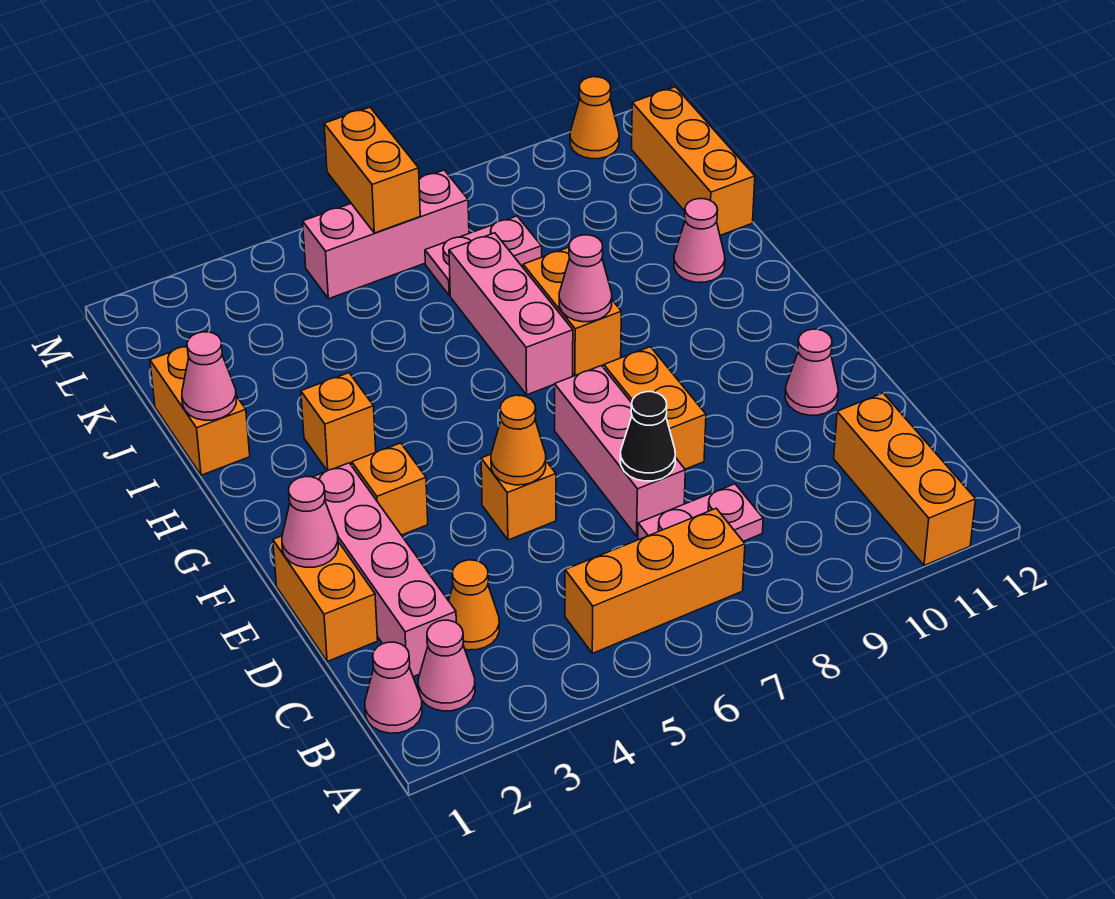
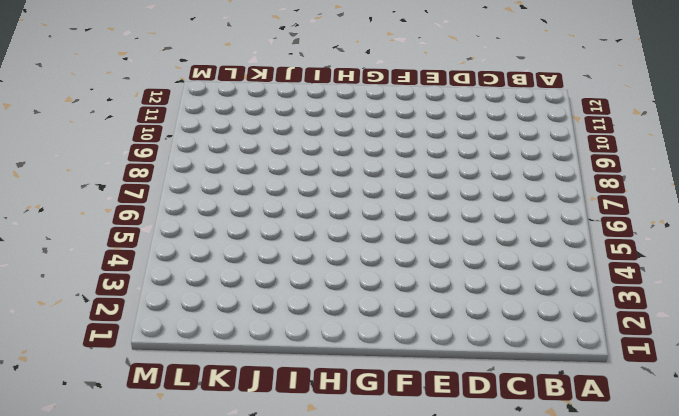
none -> orange brick A11:C11 level 1
none -> pink cone B1 level 1
none -> pink cone B2 level 1

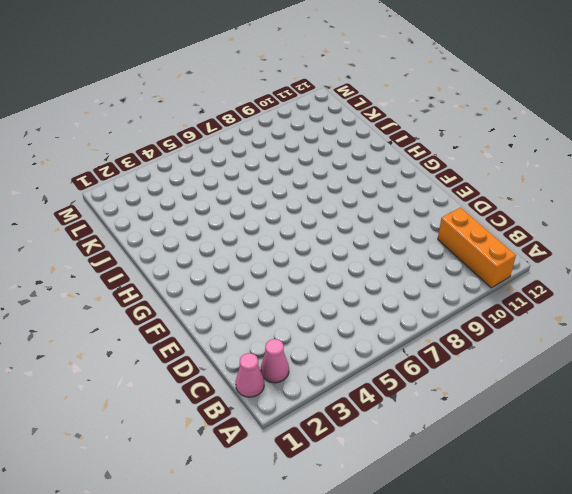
none -> orange brick B5:B7 level 1
none -> pink brick C2:F2 level 1
none -> orange cone C3 level 1

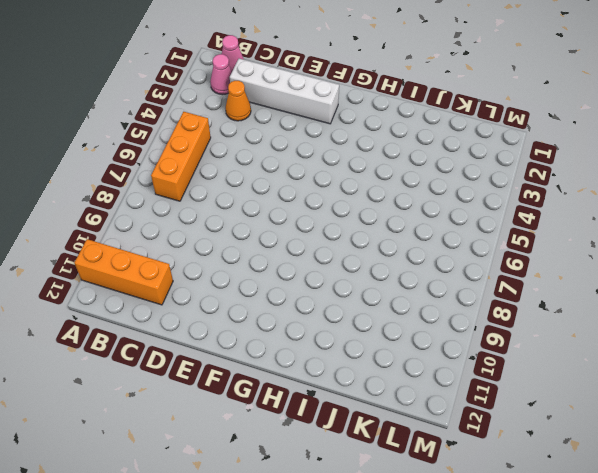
white brick C2:F2 level 1 -> pink brick C2:F2 level 1
none -> pink plate C7:C8 level 1
none -> orange brick D1:E1 level 1
none -> pink brick D7:F7 level 1

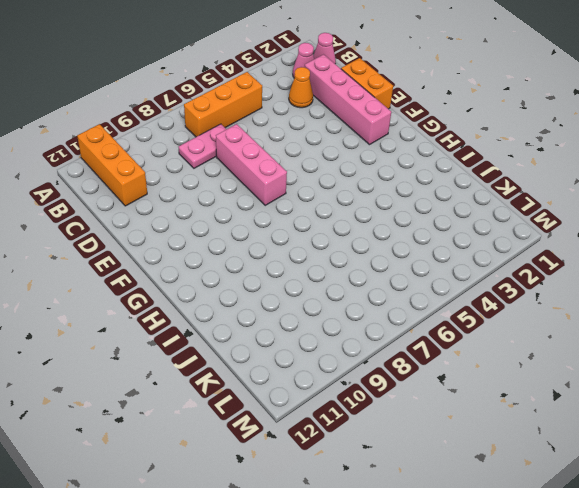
none -> orange brick E5 level 1
none -> orange brick E8:F8 level 1
none -> pink cone E11 level 1

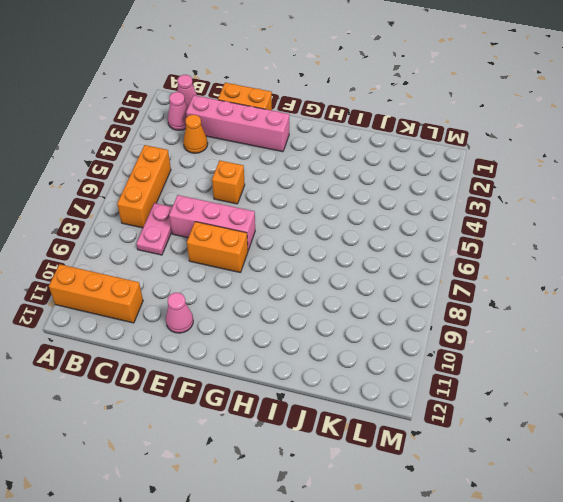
none -> orange brick F3 level 1
none -> orange brick H3 level 1
none -> pink brick H7:J7 level 1

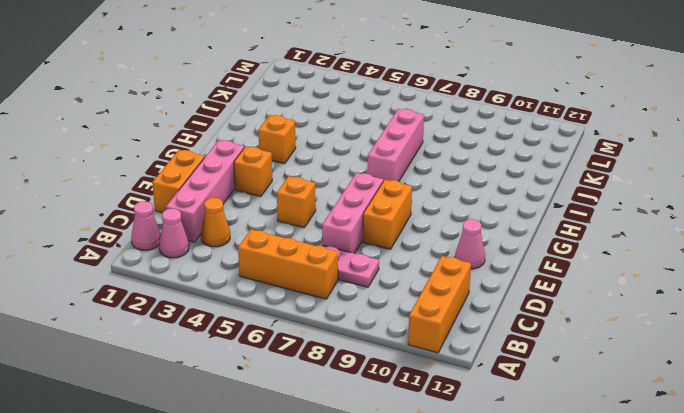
none -> orange brick H8:I8 level 1
none -> orange brick I1:J1 level 1
none -> pink cone I11 level 1

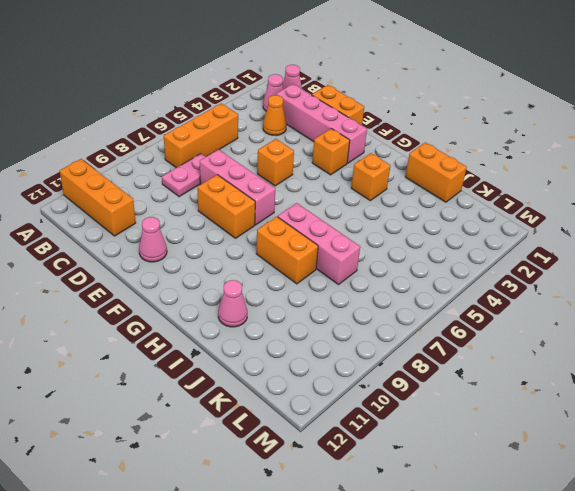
none -> orange brick J12:L12 level 1
none -> pink plate K7:K8 level 1
none -> pink brick L5:L7 level 1

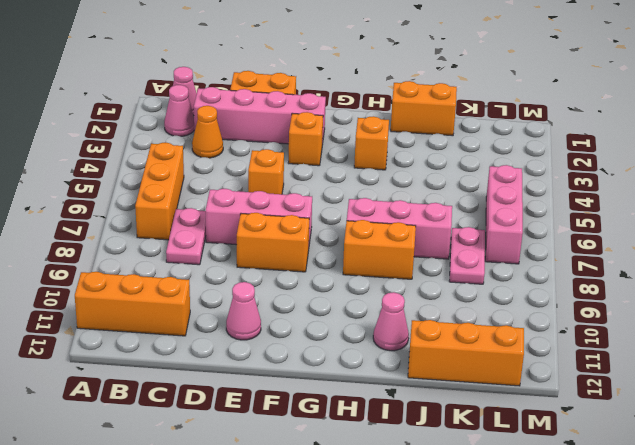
none -> orange cone M11 level 1
none -> black cone D7 level 2
none -> pink cone E1 level 2

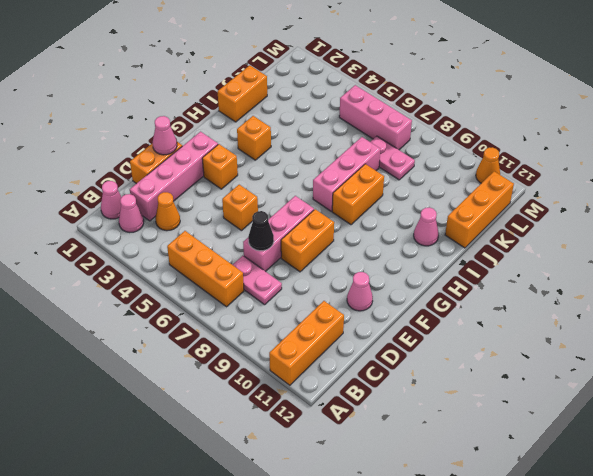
none -> orange cone E5 level 2
none -> pink cone H8 level 2
none -> pink cone I1 level 2

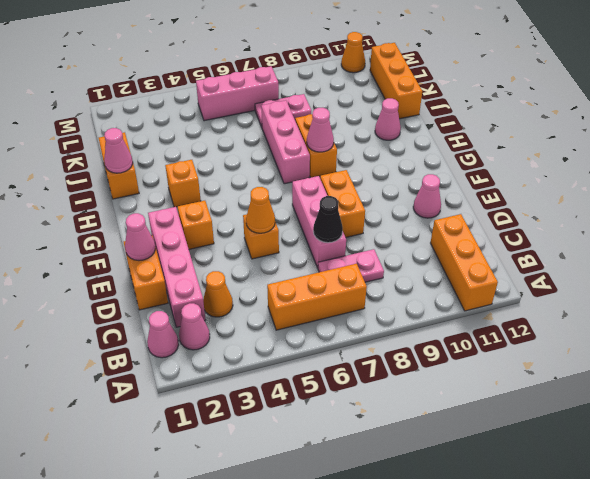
none -> orange brick L6:M6 level 2

